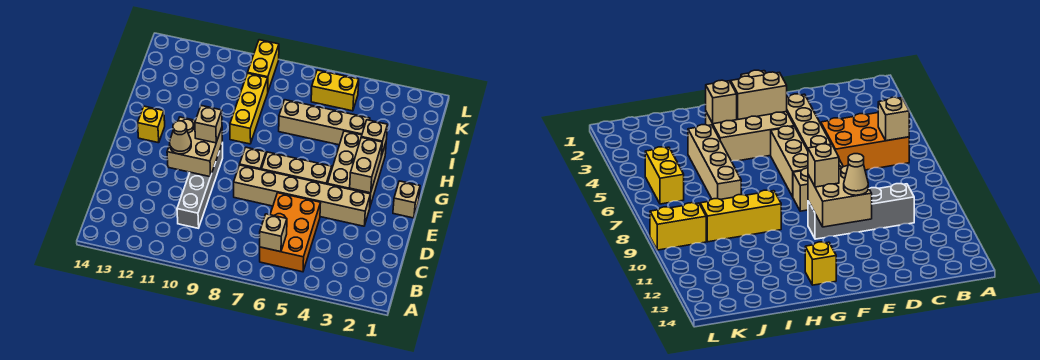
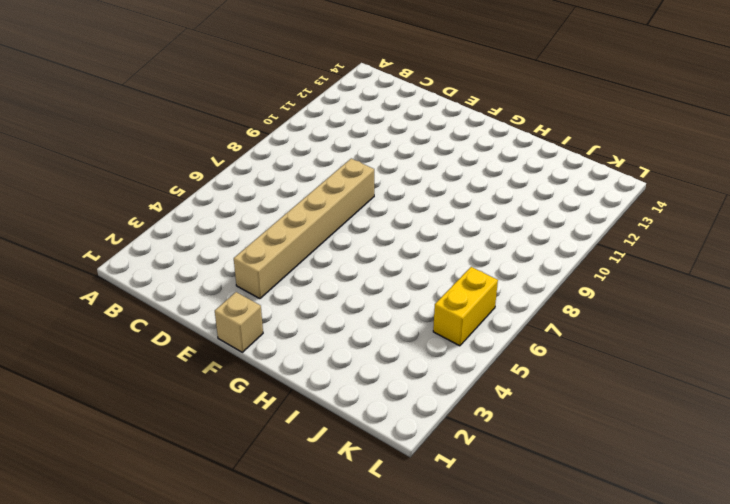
none -> orange brick B5:D6 level 1
none -> grey brick C10:F10 level 1
none -> tan brick F3:H4 level 1

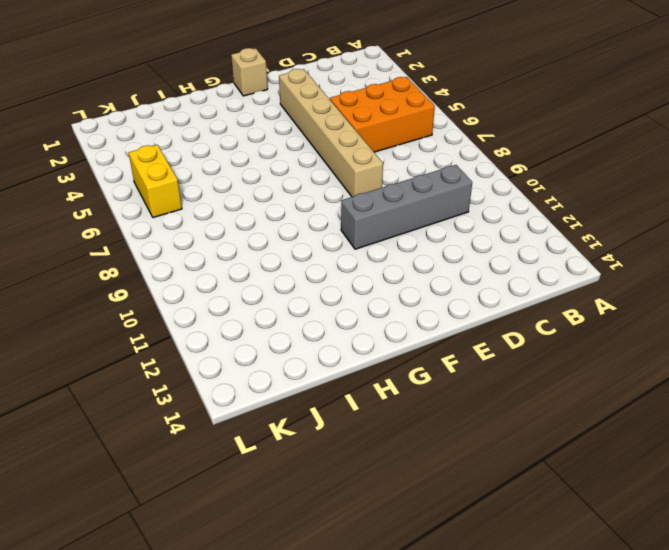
none -> tan brick F3:H4 level 1
none -> tan brick F5:F7 level 1
none -> tan brick F8 level 1

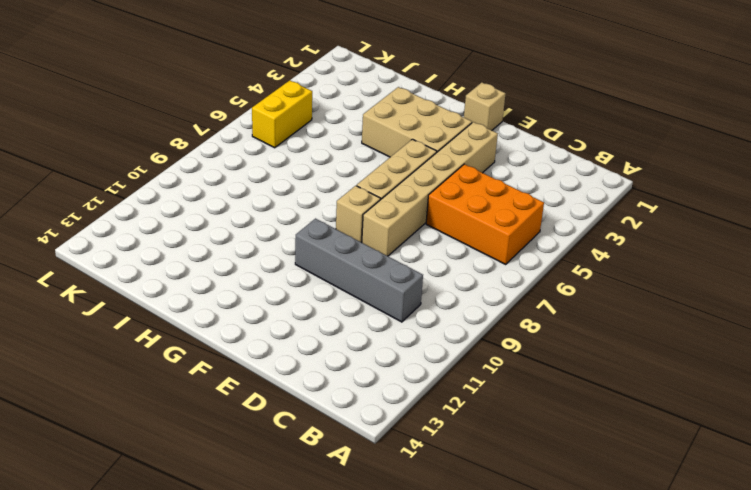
none -> yellow brick G13 level 1
none -> yellow brick H9:J9 level 1
none -> tan brick I4:I7 level 1

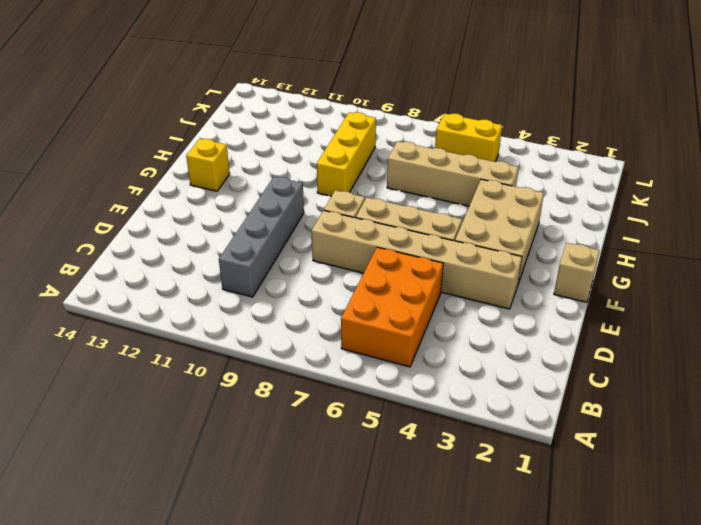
none -> yellow brick K9:L9 level 1
none -> tan brick B6 level 2
none -> tan brick E10:F11 level 2

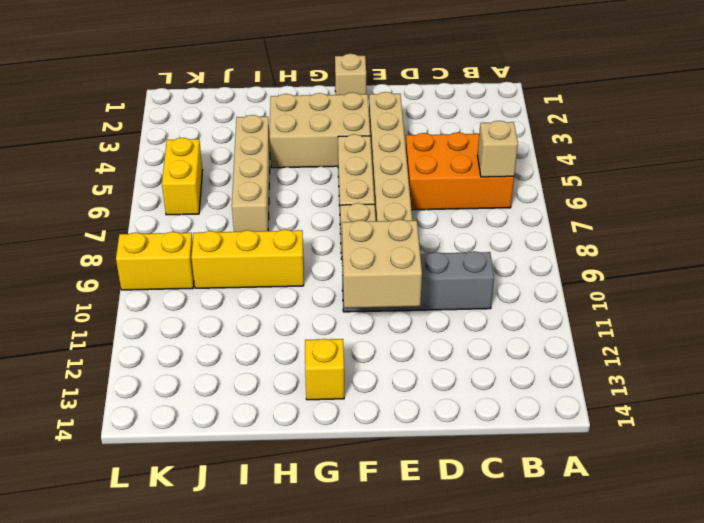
none -> tan brick F3:G3 level 2
none -> tan brick H3 level 2
none -> tan cone E11 level 3

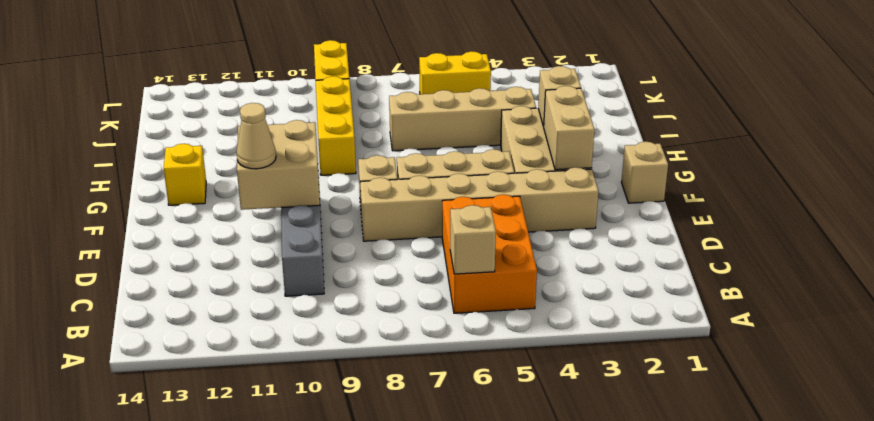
none -> tan brick F10 level 3

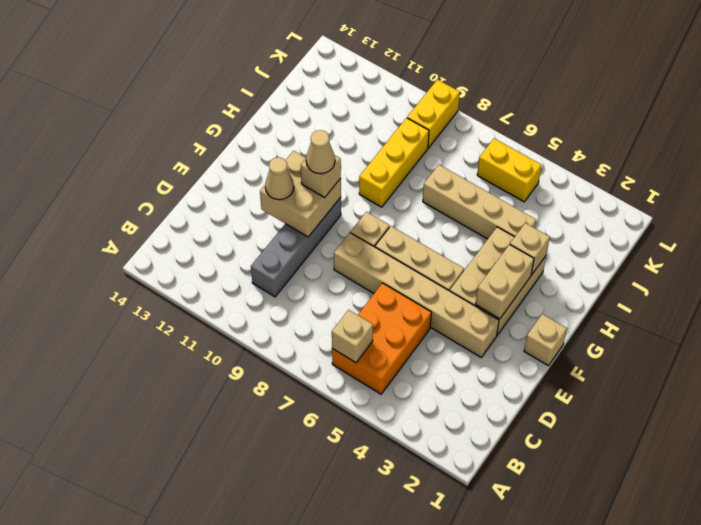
tan cone F10 level 4 -> none
none -> yellow brick G13 level 1

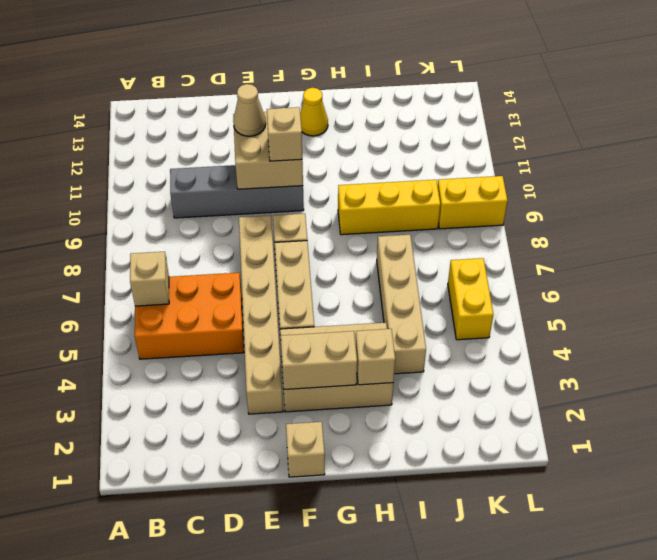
yellow cone G13 level 1 -> yellow brick G13 level 1

